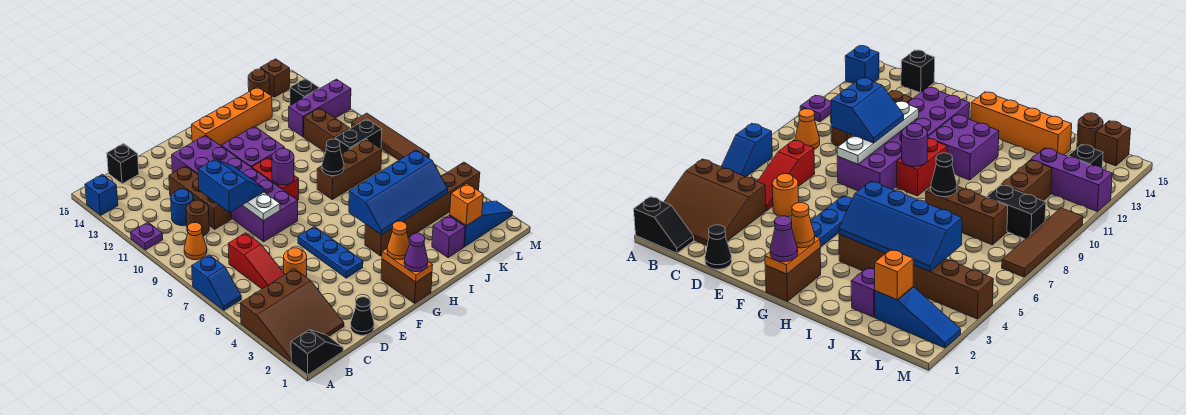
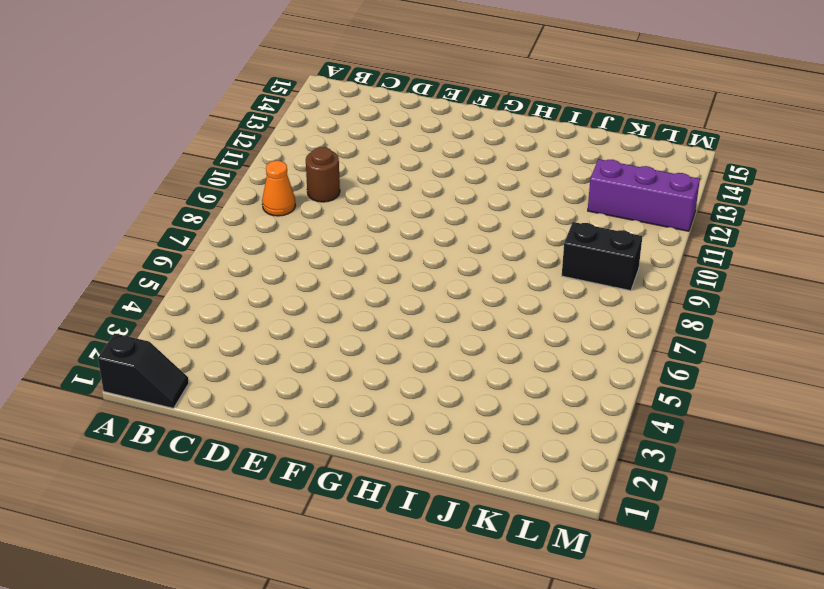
none -> brown slope A2:C4 level 1 top 4
none -> blue slope A6:A7 level 1 top 7
none -> purple plate A11 level 1
none -> blue brick A14 level 1

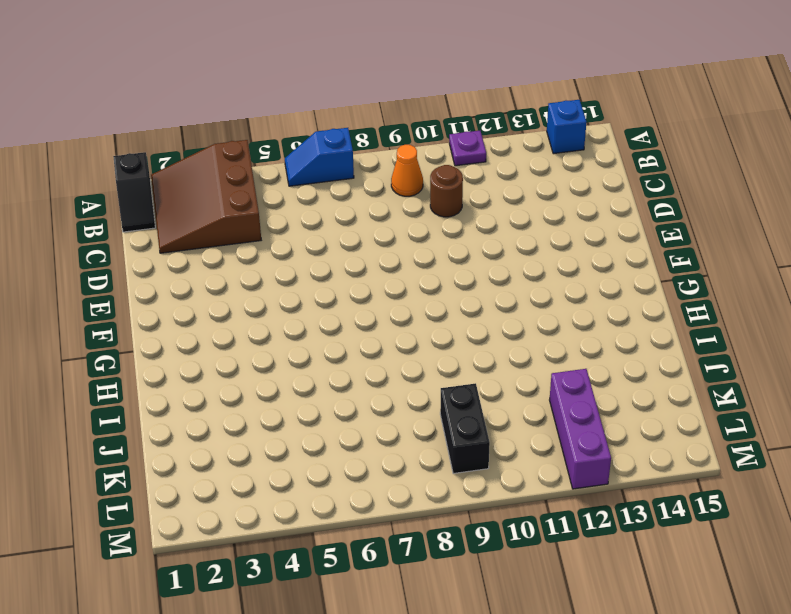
none -> red slope C5:C7 level 1 top 7
none -> blue round brick C11 level 1
none -> black brick C15 level 1
none -> black cone D1 level 1

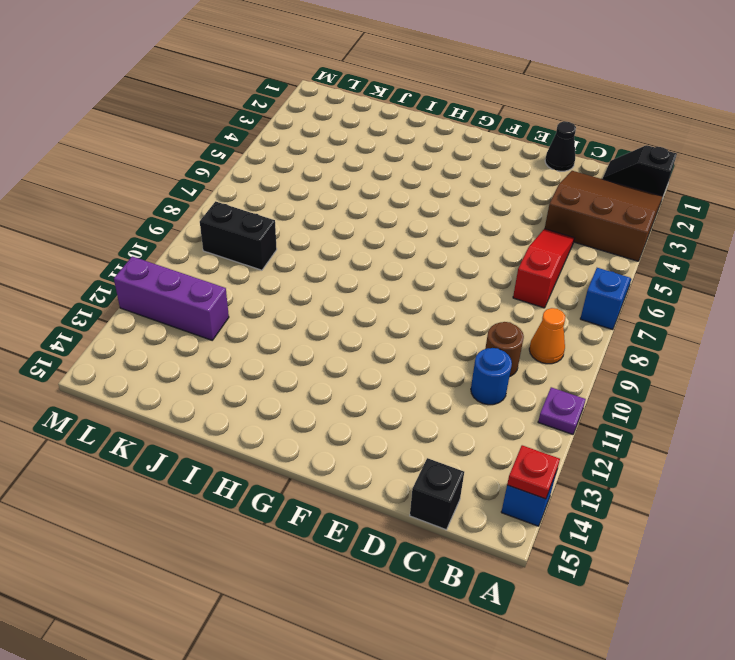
red plate A14 level 2 -> none
none -> orange round brick D5 level 1
none -> brown brick D10:D12 level 1
none -> purple brick E8:F13 level 1
none -> blue plate F4:F6 level 1

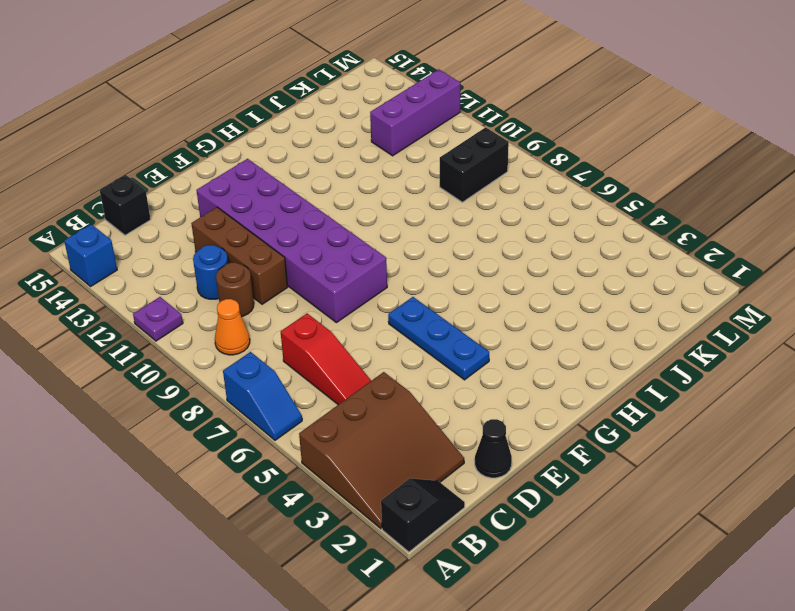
none -> orange round brick D5 level 1
none -> brown brick G1:G2 level 1
none -> red brick G9:G10 level 1
none -> purple brick G11:H12 level 1

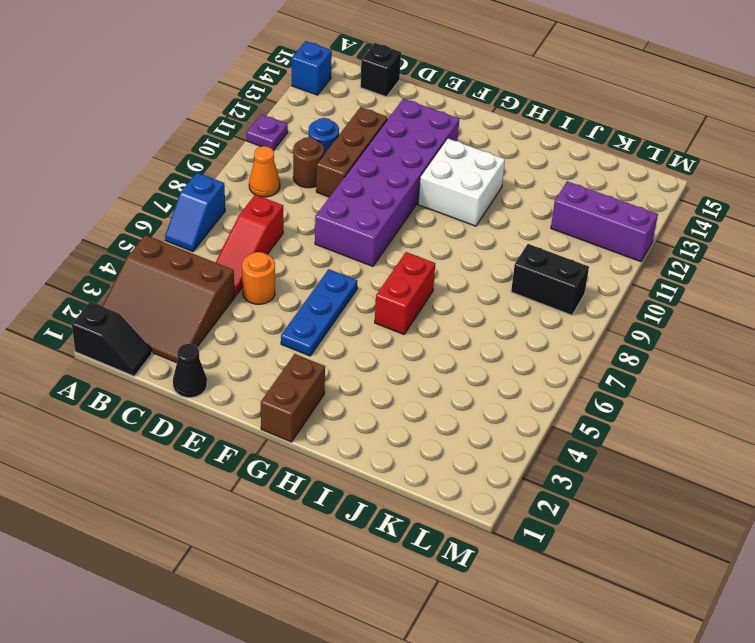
white brick G11:H12 level 1 -> purple brick G11:H12 level 1
red brick H6:H7 level 1 -> red brick G9:G10 level 1
none -> orange brick G14:J14 level 1
none -> brown brick H4:M4 level 1
none -> brown brick I8:K8 level 1
none -> purple brick J2 level 1

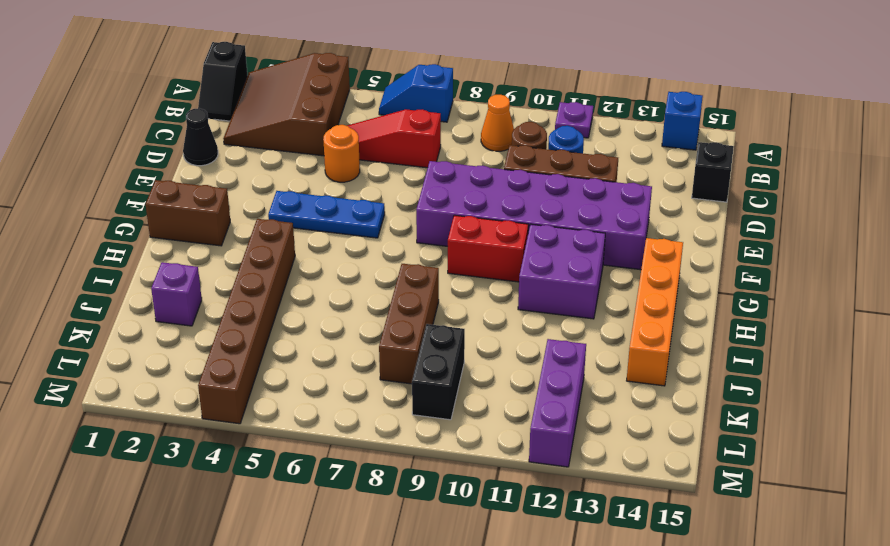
none -> blue slope K2:M2 level 1 top K
none -> brown brick K10:K11 level 1
none -> brown round brick K15 level 1
none -> black brick L13 level 1

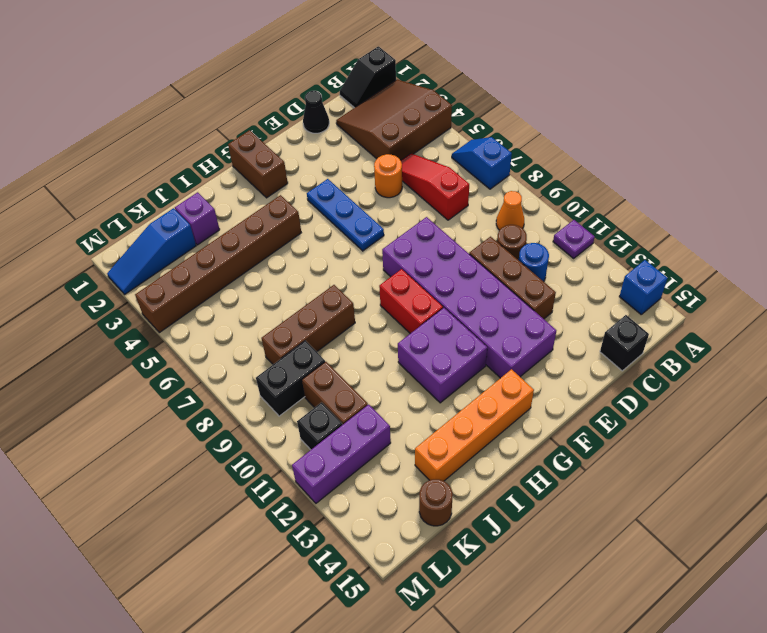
black brick L11 level 1 -> black brick L13 level 1
none -> brown brick L15 level 1
none -> brown tile M7:M10 level 1
none -> white plate E8:E11 level 2
none -> orange plate G1:G2 level 2

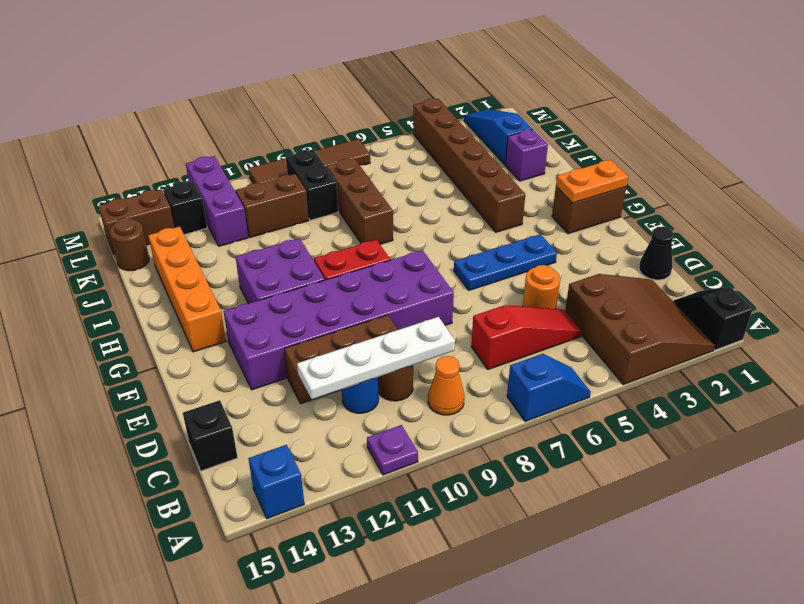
white plate C9:C12 level 2 -> white plate E8:E11 level 2
brown brick L14:L15 level 1 -> brown brick L15 level 1
none -> purple round brick G9 level 2
none -> blue slope H4:K5 level 2 top 5
none -> black cone I8 level 2
none -> orange brick K2 level 2

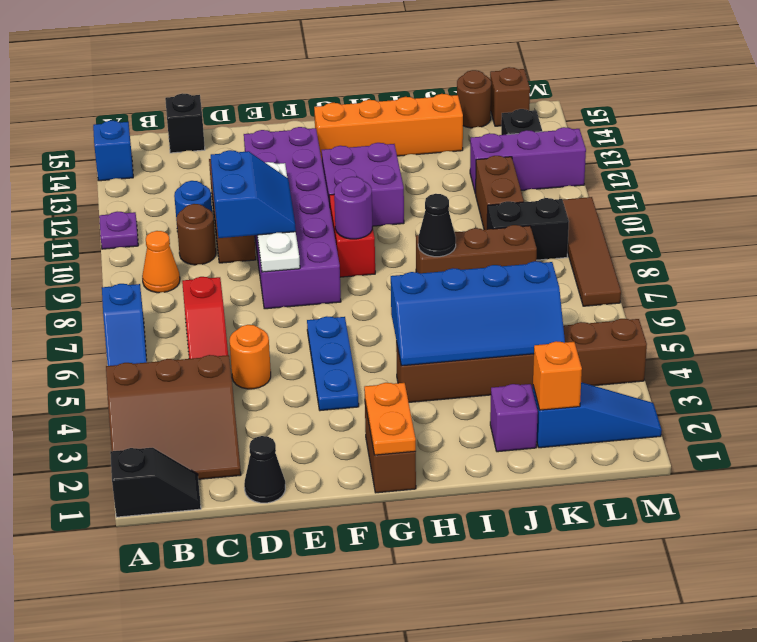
none -> purple cone G1 level 3
none -> orange cone G2 level 3

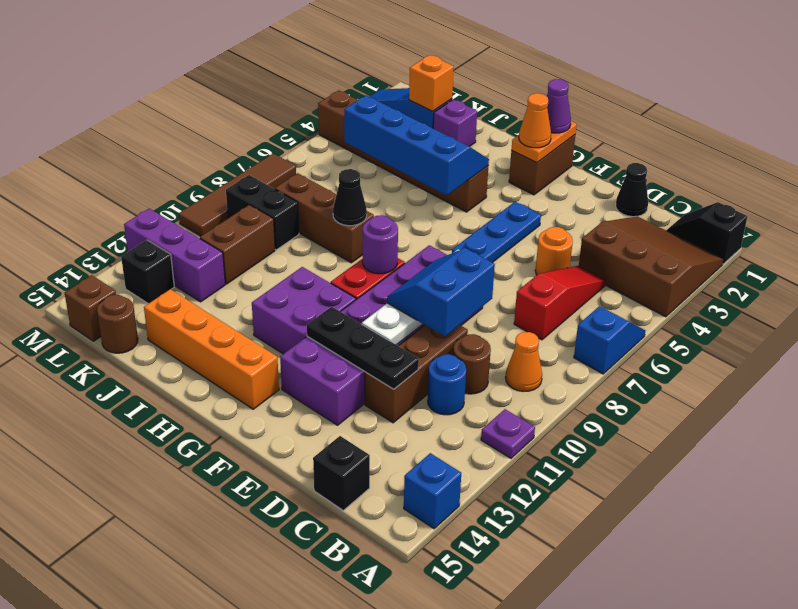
black plate D12:F12 level 2 -> none

